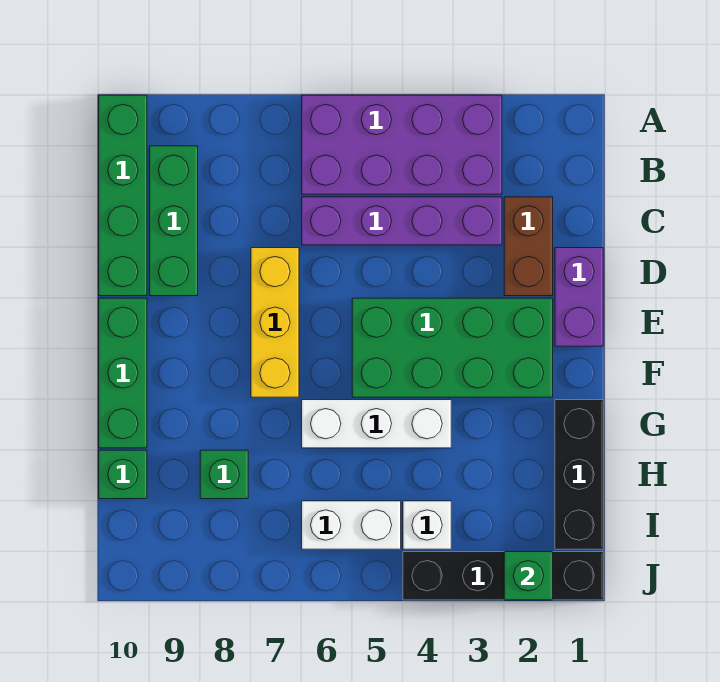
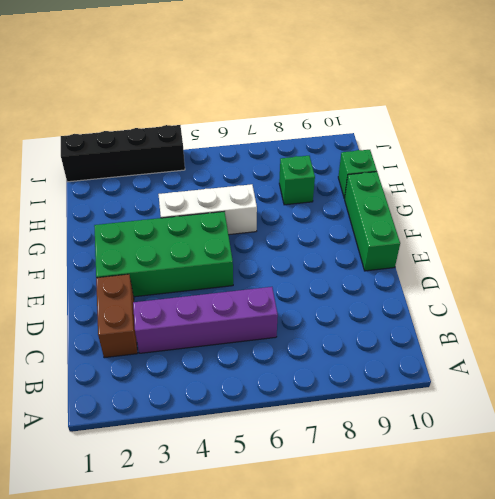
none -> purple brick A3:B6 level 1
none -> green brick A10:D10 level 1
none -> green brick B9:D9 level 1

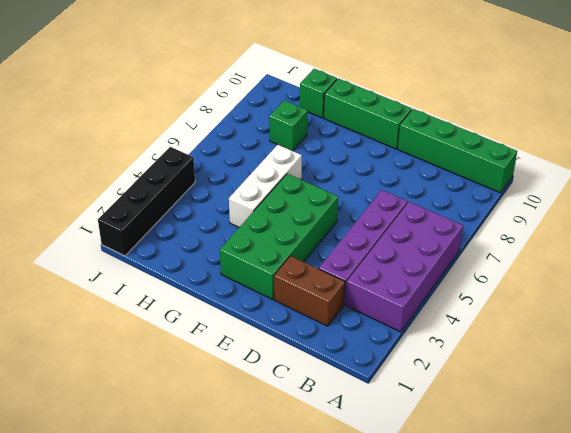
none -> green brick B9:D9 level 1
none -> purple brick D1:E1 level 1
none -> yellow brick D7:F7 level 1

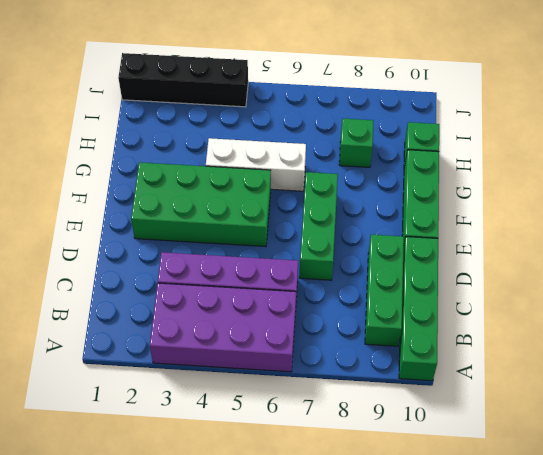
green brick D7:F7 level 1 -> yellow brick D7:F7 level 1
none -> brown brick C2:D2 level 1
none -> purple brick D1:E1 level 1
none -> black brick G1:I1 level 1

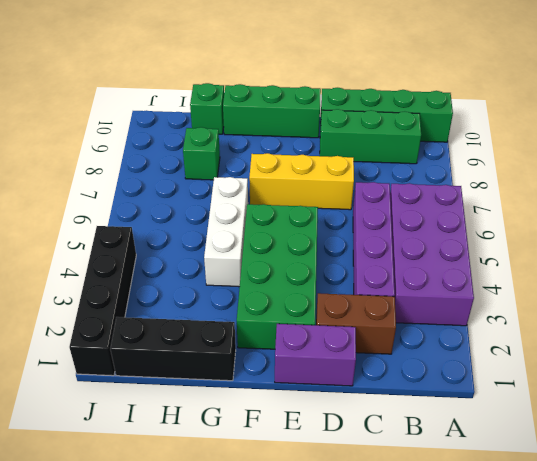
none -> white brick I4 level 1
none -> white brick I5:I6 level 1
none -> green brick J2 level 2

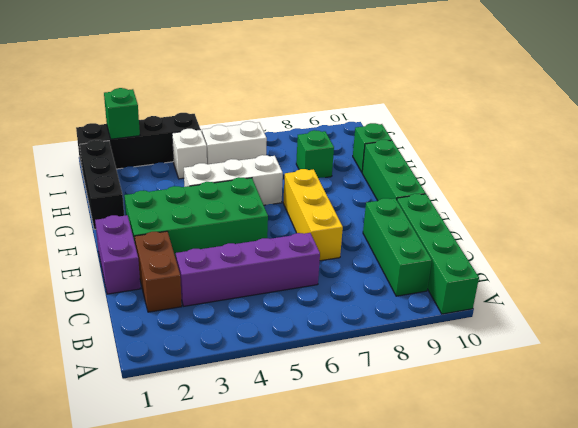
none -> purple brick A3:B6 level 1

